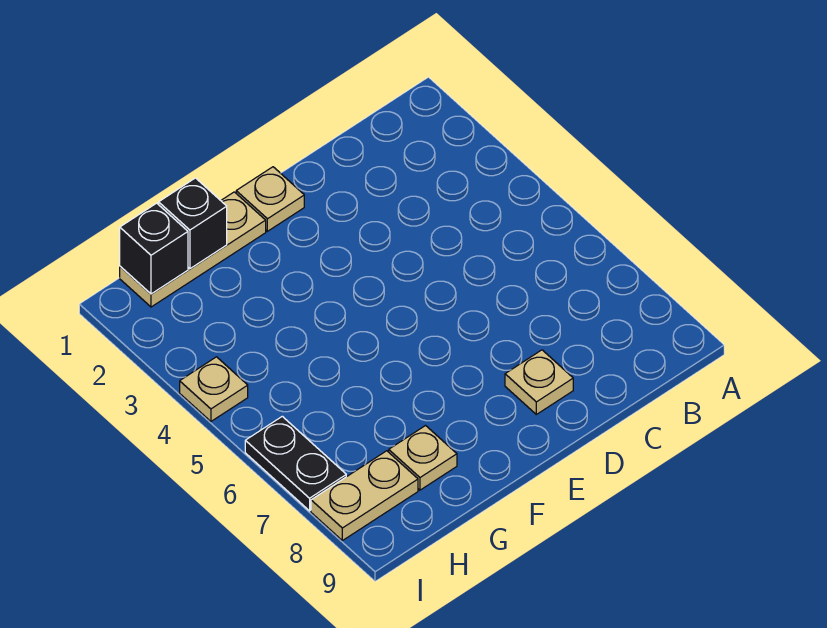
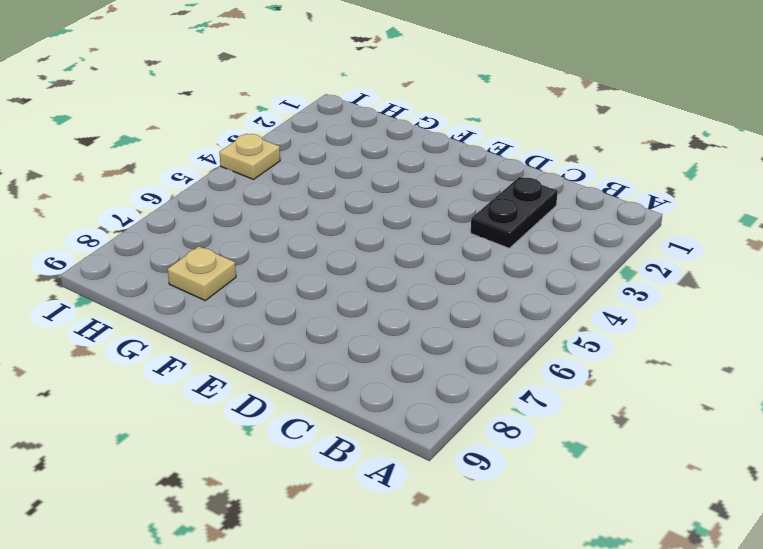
black plate C2:C3 level 1 -> black plate I6:I7 level 1
none -> tan plate D8 level 1
none -> tan plate E1 level 1

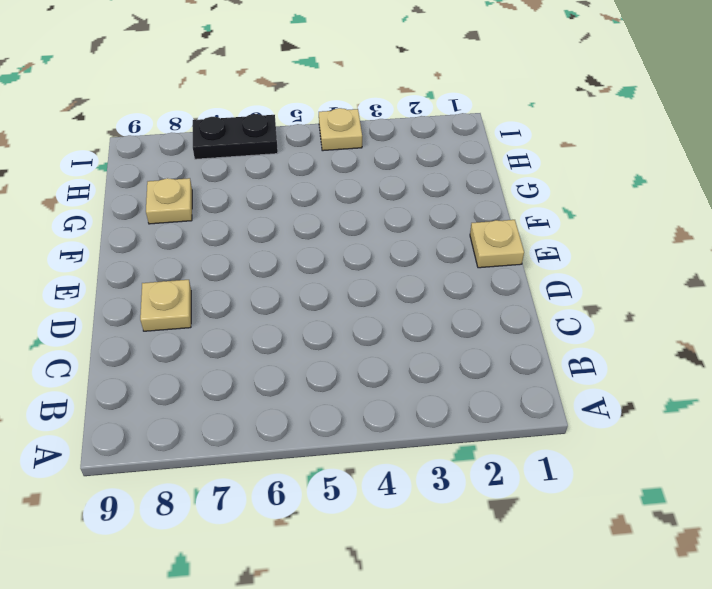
none -> tan plate F1:H1 level 1
none -> tan plate H8:I8 level 1

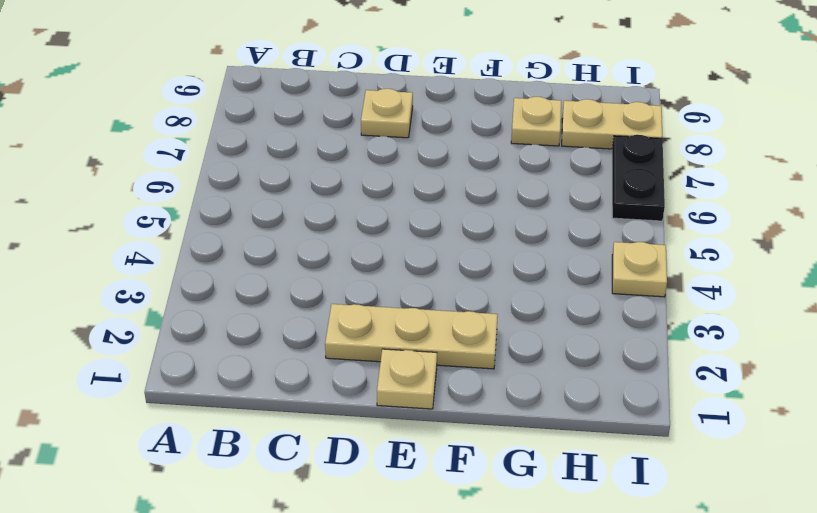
tan plate D2:F2 level 1 -> tan plate F1:H1 level 1
none -> black brick G1 level 2
none -> black brick H1 level 2

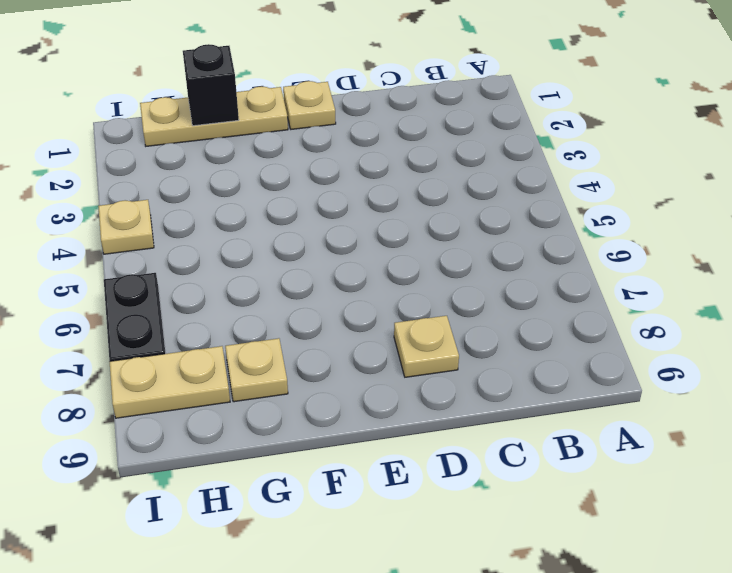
none -> black brick H1 level 2

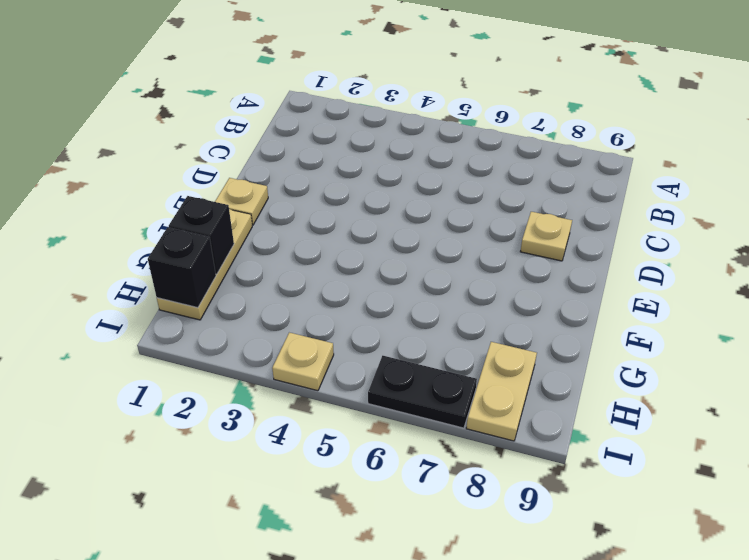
none -> tan plate G8 level 1

